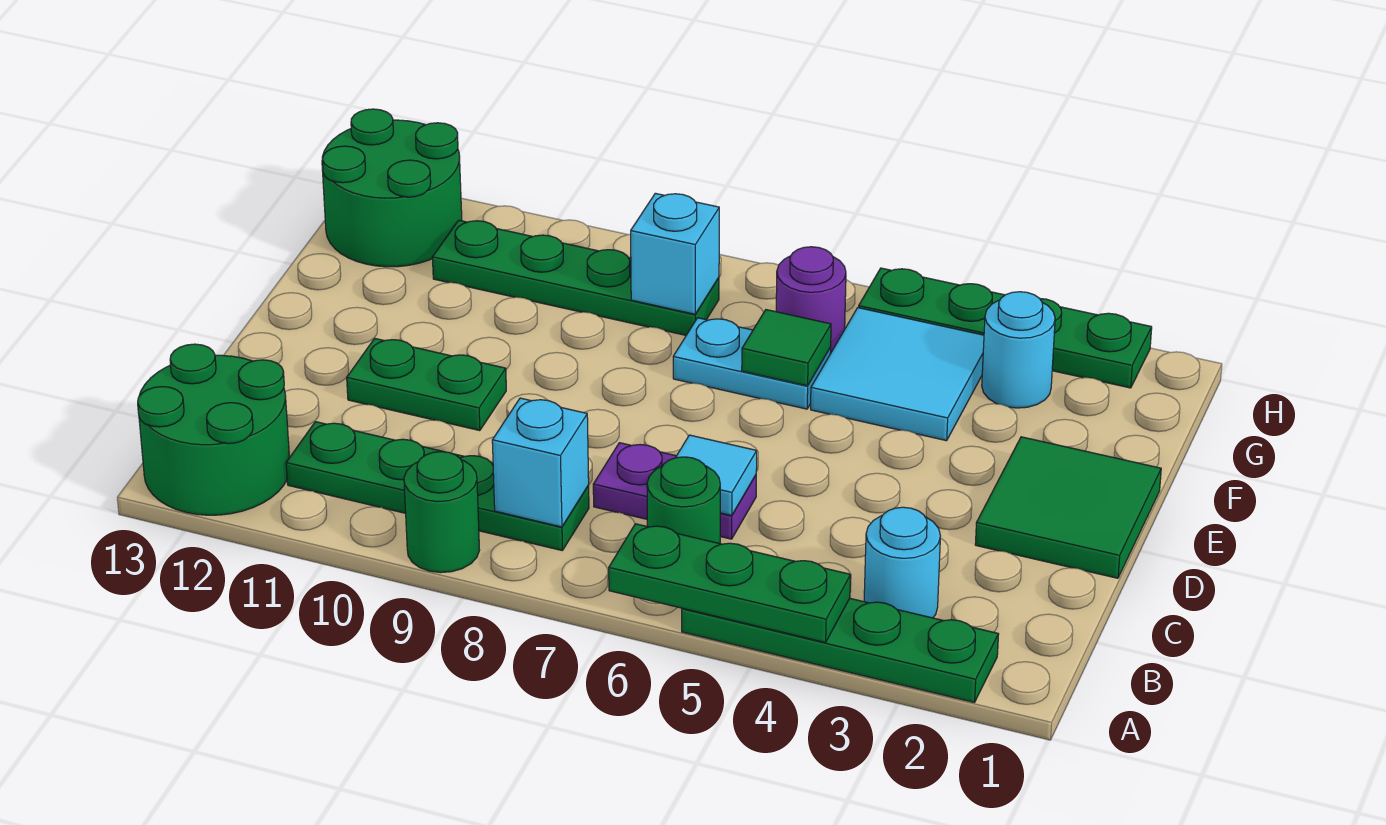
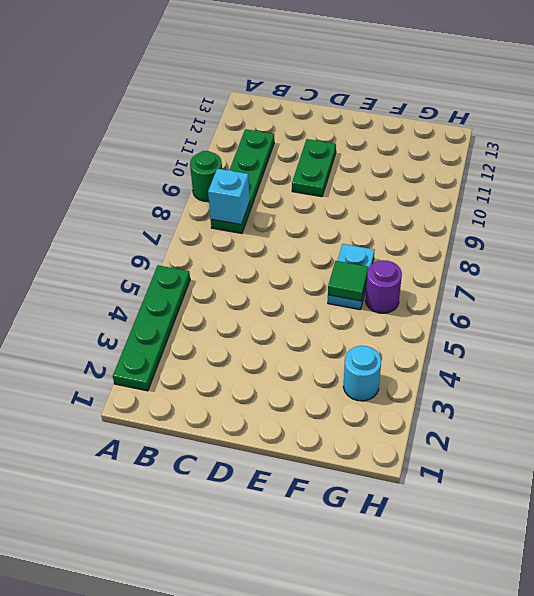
none -> green round brick A12:B13 level 1
none -> cyan round brick B3 level 1
none -> green round brick B6 level 1

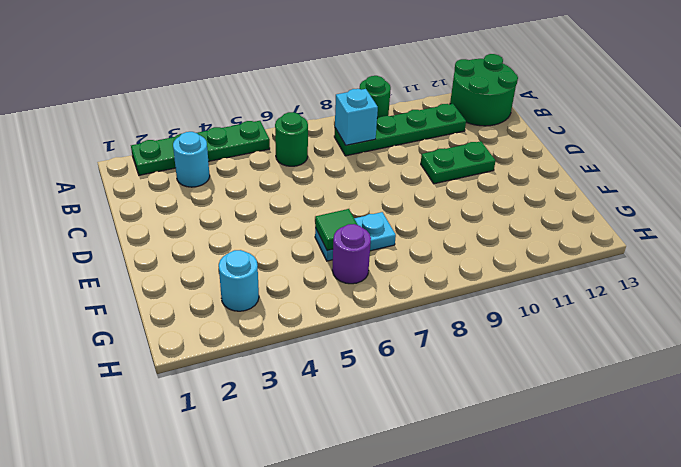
none -> purple plate C6:C7 level 1
none -> green tile D1:E2 level 1
none -> cyan tile F4:G5 level 1

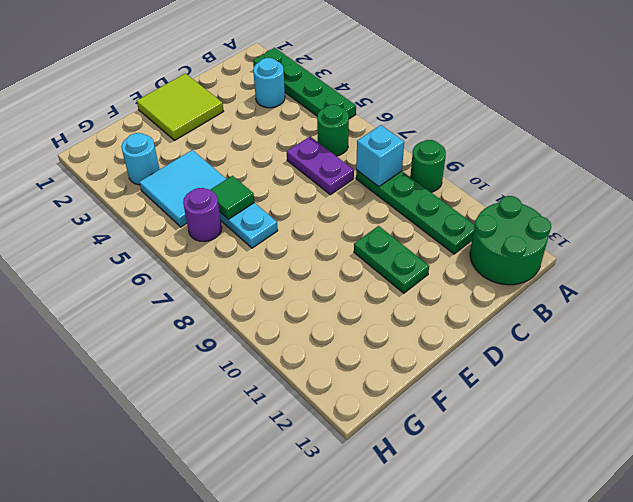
lime tile D1:E2 level 1 -> green tile D1:E2 level 1
none -> green plate G8:G11 level 1
none -> green round brick G12:H13 level 1
none -> green plate H2:H5 level 1

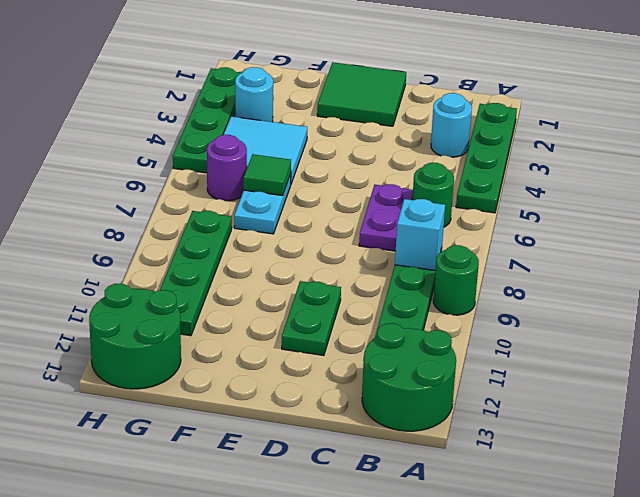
none -> green plate A4:A6 level 2
none -> cyan tile C6 level 2
none -> cyan brick G8 level 2

